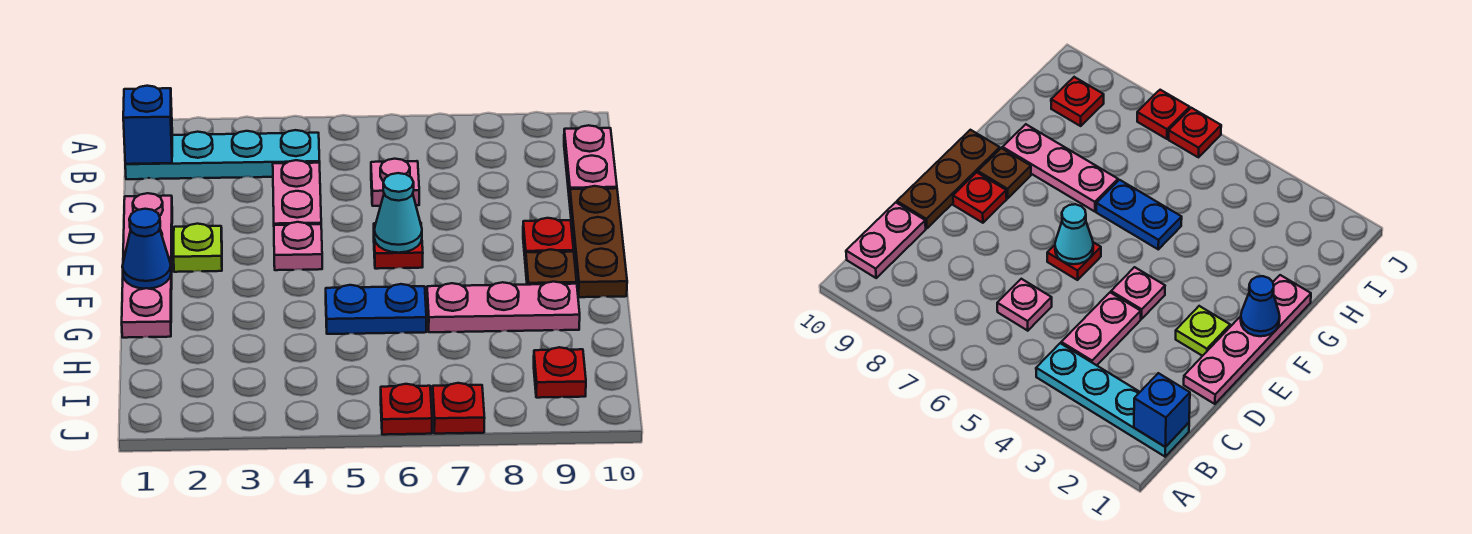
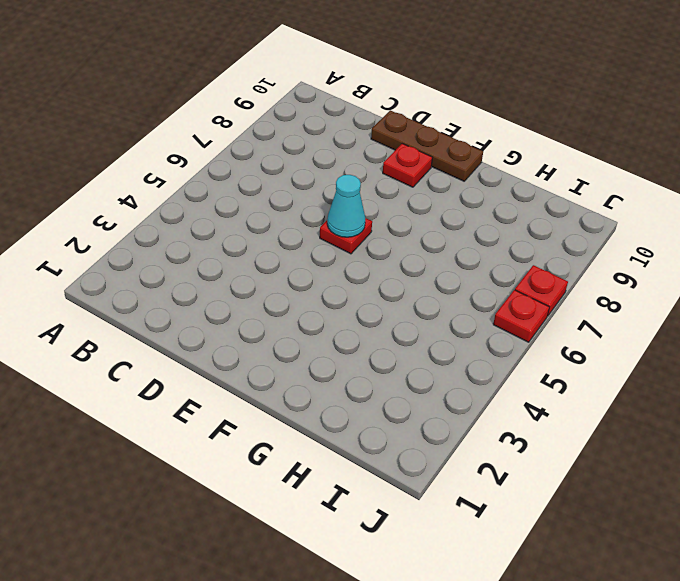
none -> cyan plate B1:B4 level 1
none -> pink plate B10:C10 level 1
none -> pink plate C4:D4 level 1

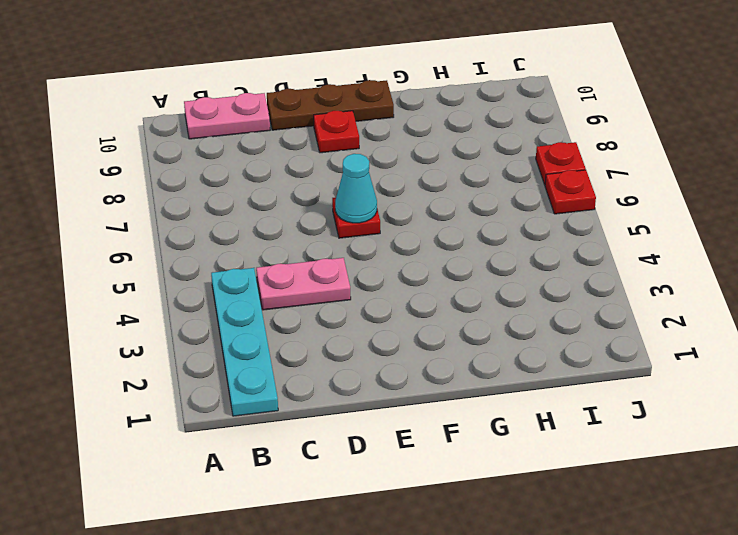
none -> pink plate C6 level 1
none -> pink plate D1:G1 level 1
none -> lime plate E2 level 1

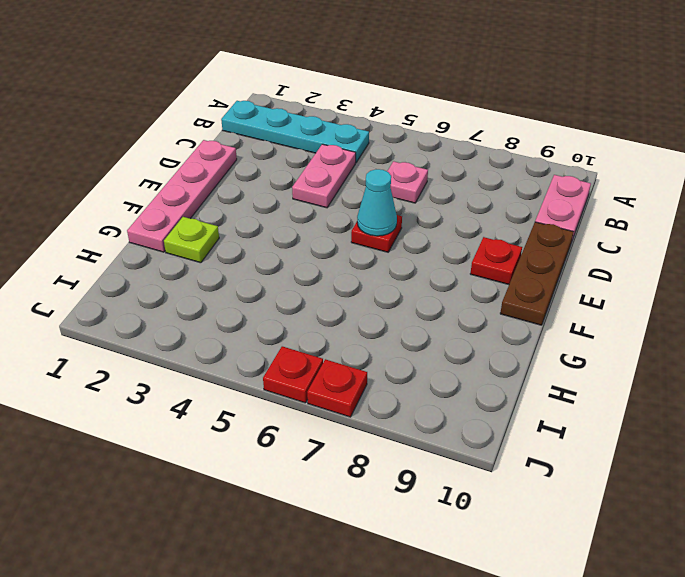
lime plate G2 level 1 -> lime plate E2 level 1
none -> pink plate E4 level 1
none -> brown plate F9 level 1
none -> blue plate G5:G6 level 1

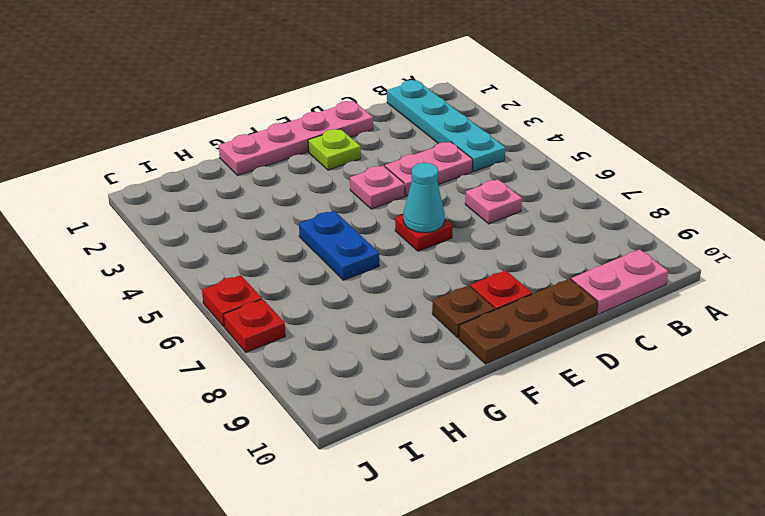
none -> pink plate G7:G9 level 1
none -> red plate I9 level 1
none -> blue brick B1 level 2

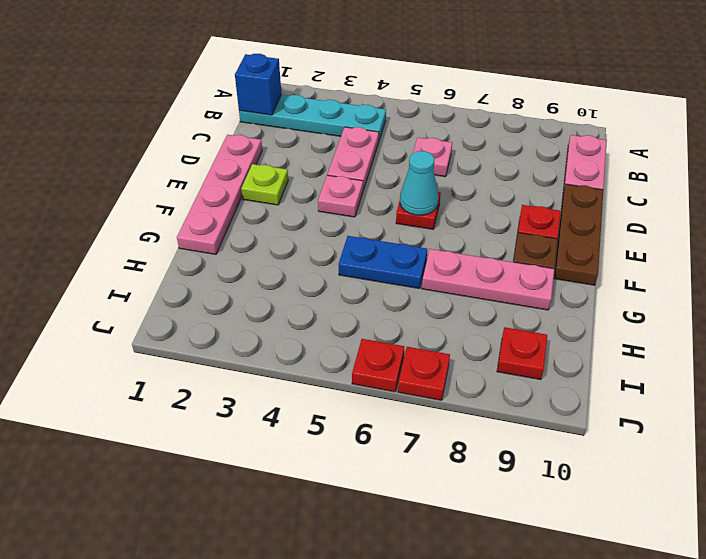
none -> blue cone F1 level 2

